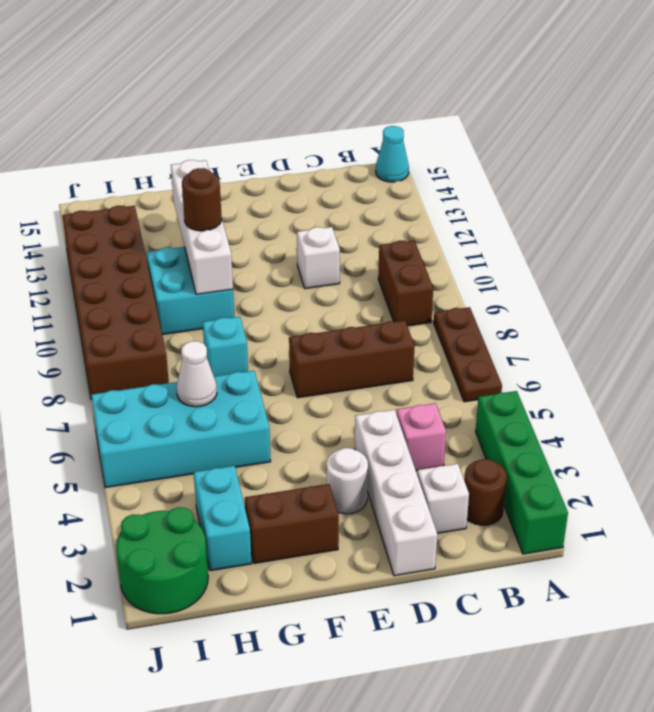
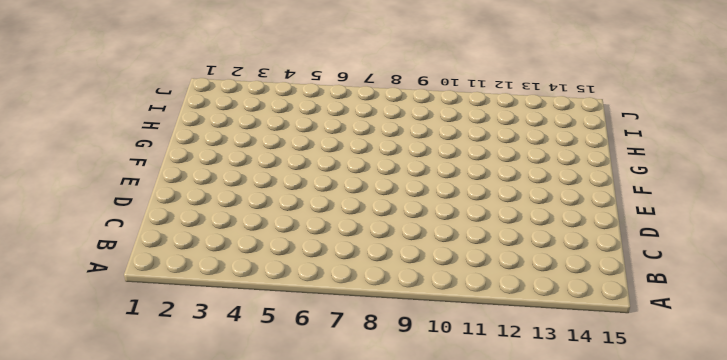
none -> green brick A1:A4 level 1
none -> brown plate A6:A8 level 1
none -> cyan cone A15 level 1

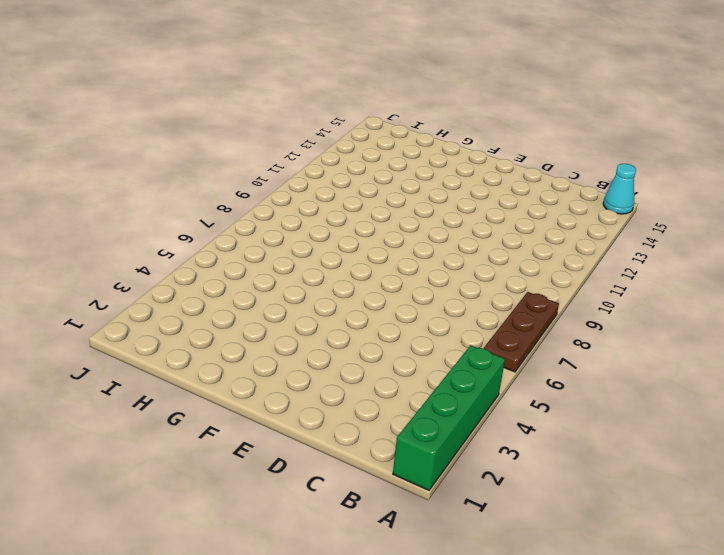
none -> brown round brick B2 level 1
none -> brown brick B9:B10 level 1
none -> white brick C2 level 1

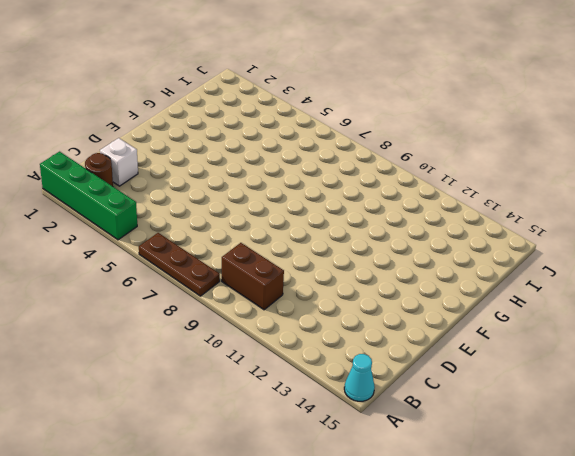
none -> pink brick C4 level 1
none -> brown brick C7:E7 level 1
none -> white brick D1:D4 level 1

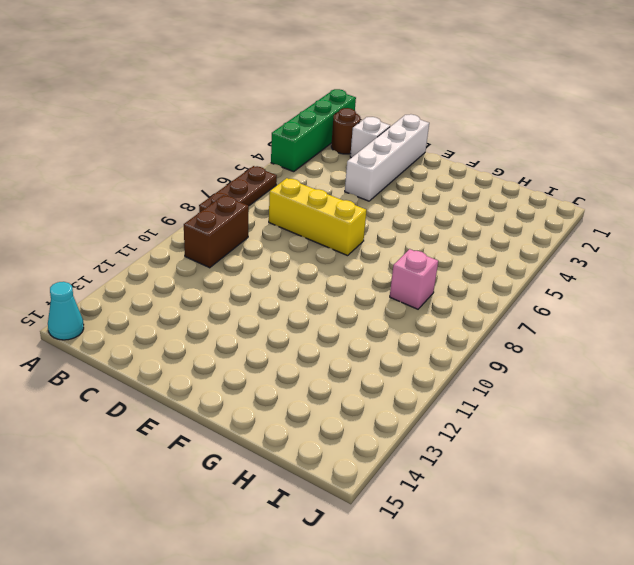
yellow brick C7:E7 level 1 -> brown brick C7:E7 level 1
pink brick H8 level 1 -> pink brick C4 level 1
none -> white brick D11 level 1
none -> white round brick E3 level 1
none -> brown brick F2:G2 level 1

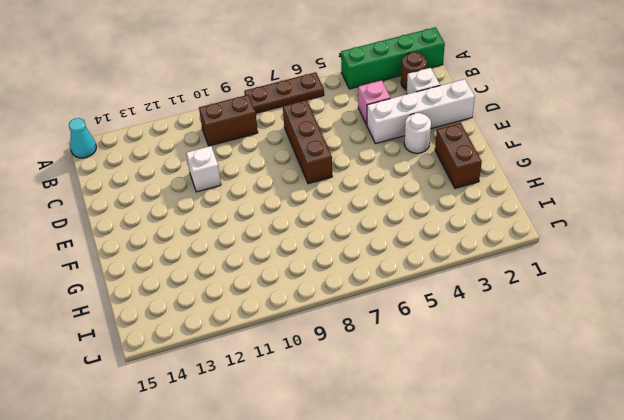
none -> cyan brick G5:J6 level 1
none -> cyan brick G8 level 1
none -> cyan brick G10:H11 level 1

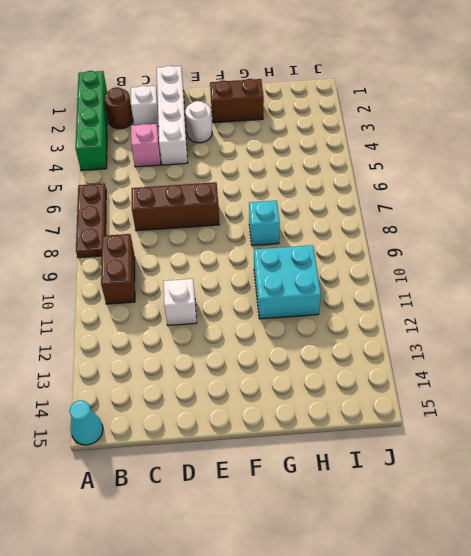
none -> cyan brick G5:J6 level 1
none -> cyan brick H2:H3 level 1
none -> green round brick I1:J2 level 1

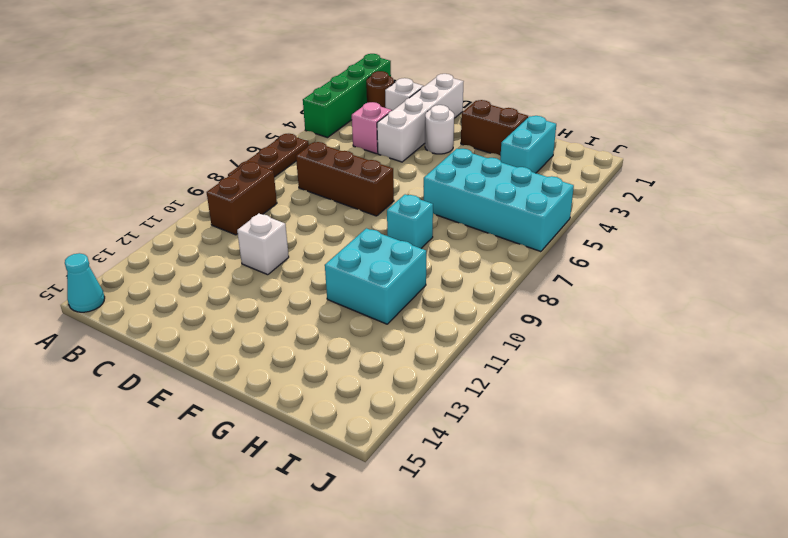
none -> green round brick I1:J2 level 1
none -> brown brick I8:J13 level 1
none -> white brick G10:G13 level 2

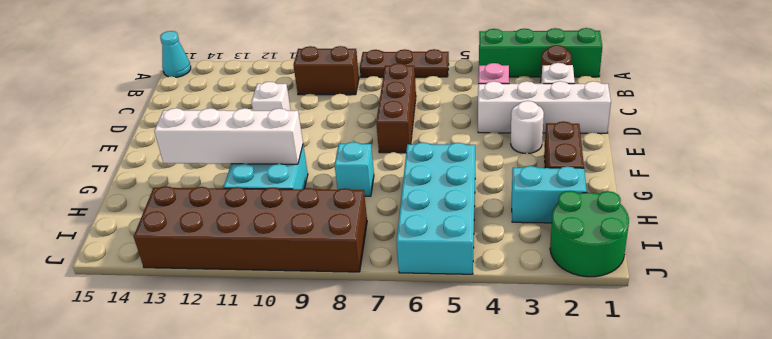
none -> white cone H6 level 2
none -> brown round brick G11 level 3

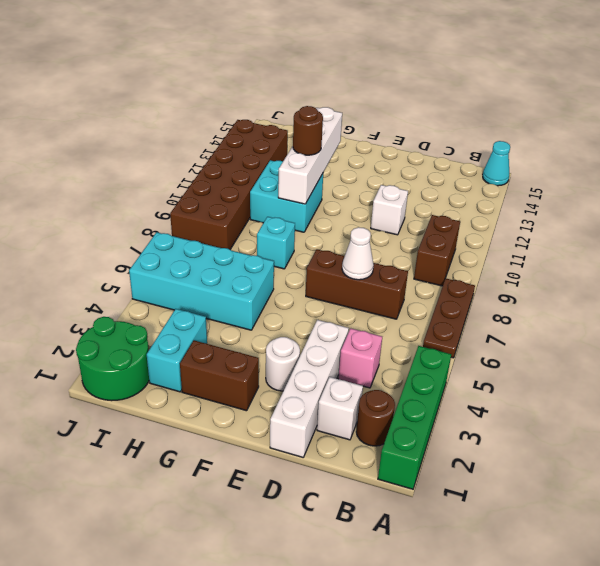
white cone D7 level 2 -> white cone H6 level 2

